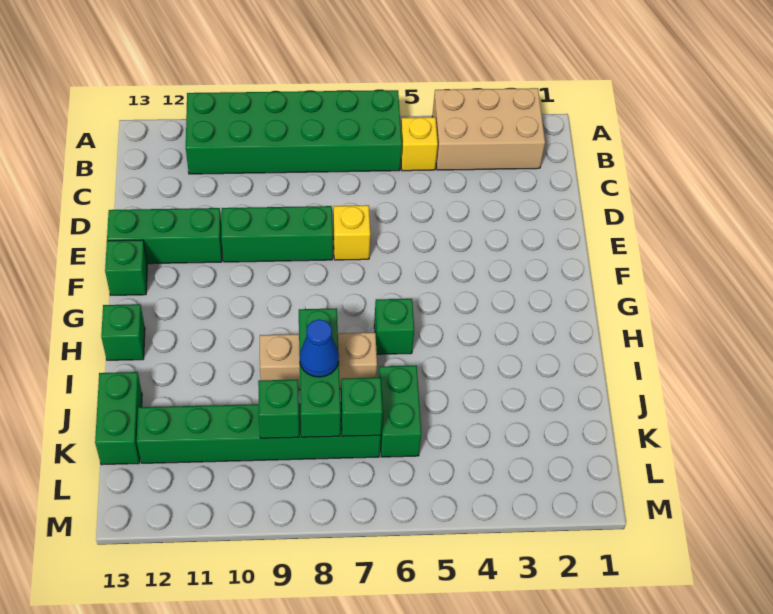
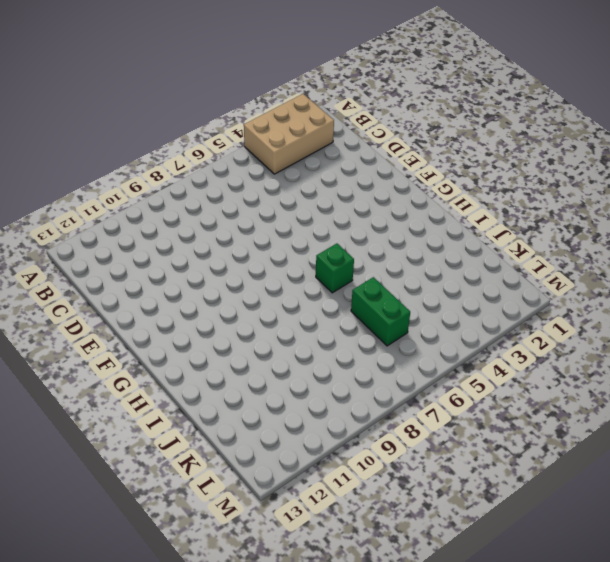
none -> green brick A6:B11 level 1
none -> yellow brick B5 level 1
none -> yellow brick E7 level 1

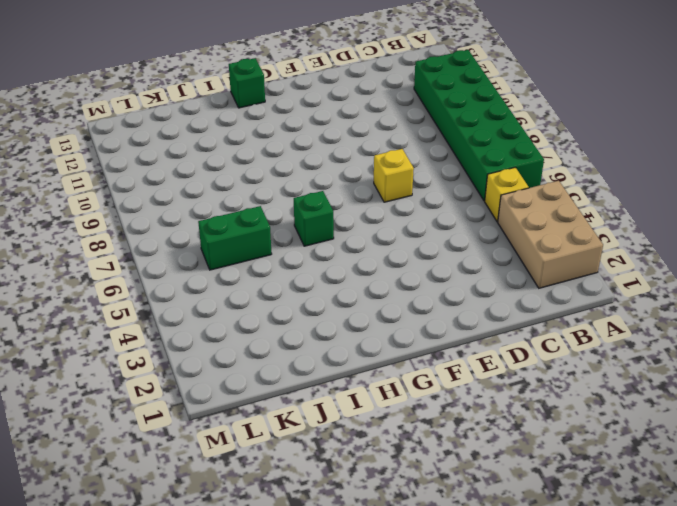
none -> green brick E8:E10 level 1
none -> green brick E11:E13 level 1
none -> green brick F13 level 1

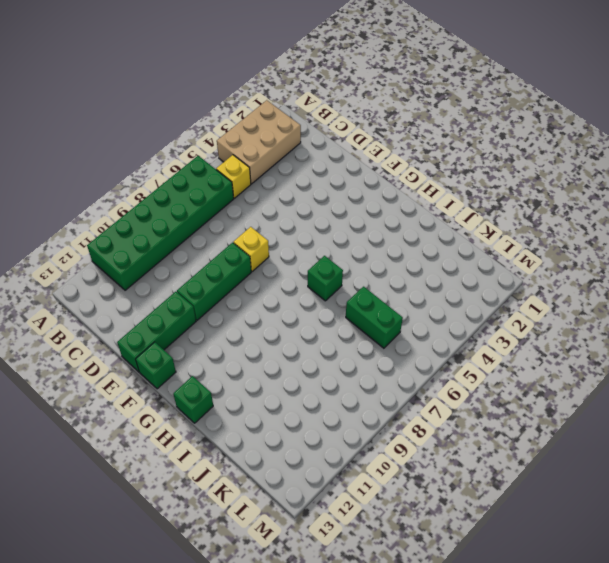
none -> tan brick I7:I9 level 1
none -> green brick J13:K13 level 1
none -> green brick K7:K12 level 1

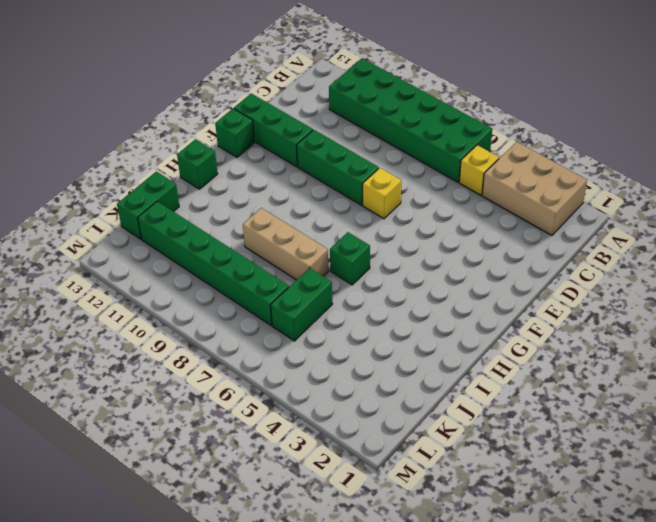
none -> green brick I8:K8 level 2
none -> green brick K7 level 2
none -> green brick K9 level 2

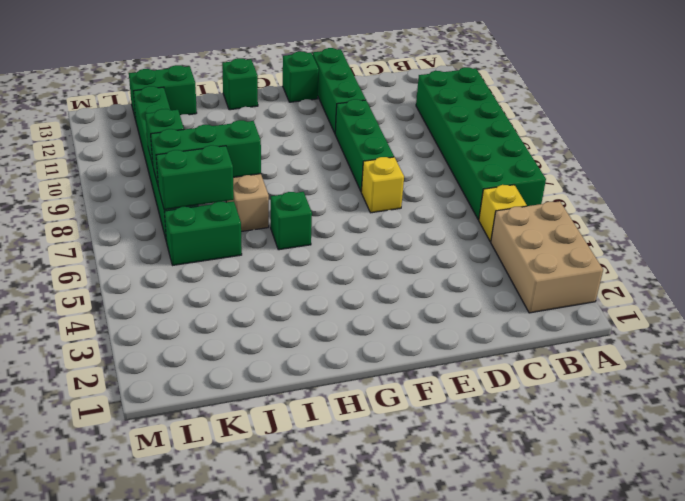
green brick J7:K7 level 2 -> green brick K7 level 2
none -> blue cone J8 level 3

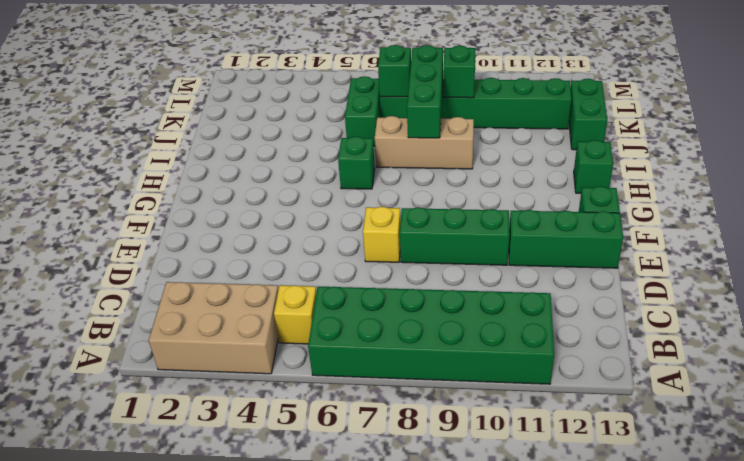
none -> blue cone J8 level 3

